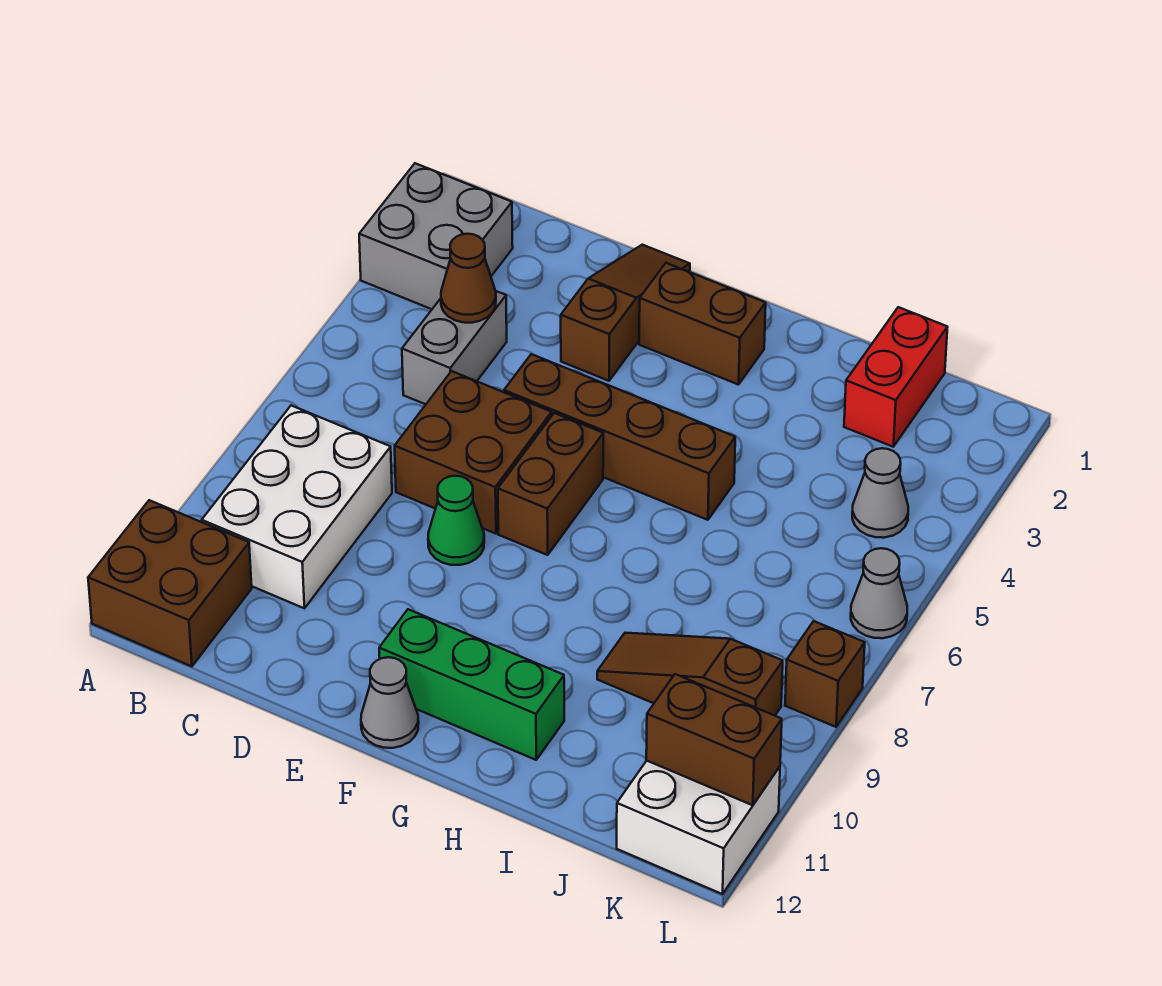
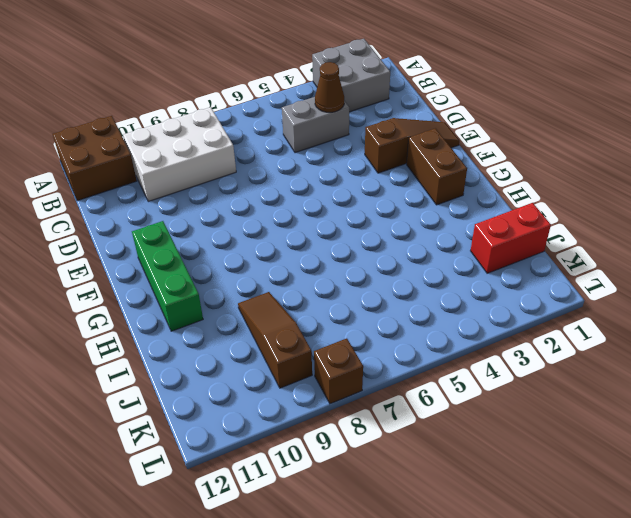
none -> brown brick D6:E7 level 1
none -> brown brick E5:H5 level 1
none -> green cone E8 level 1

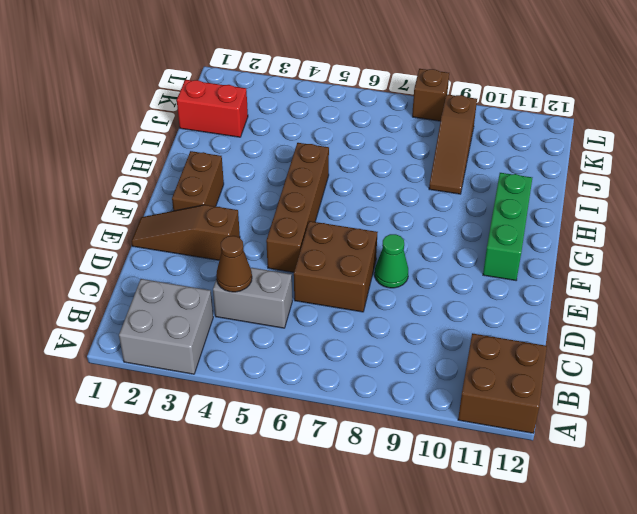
none -> white brick B8:C10 level 1
none -> brown brick F6:F7 level 1
none -> grey cone F12 level 1

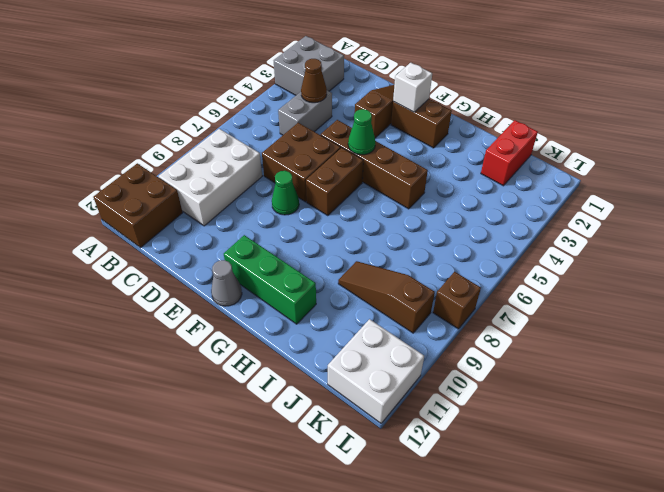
white brick F2 level 2 -> none
green cone F5 level 2 -> none
none -> grey cone K4 level 1
none -> grey cone L6 level 1
none -> brown brick K11:L11 level 2

